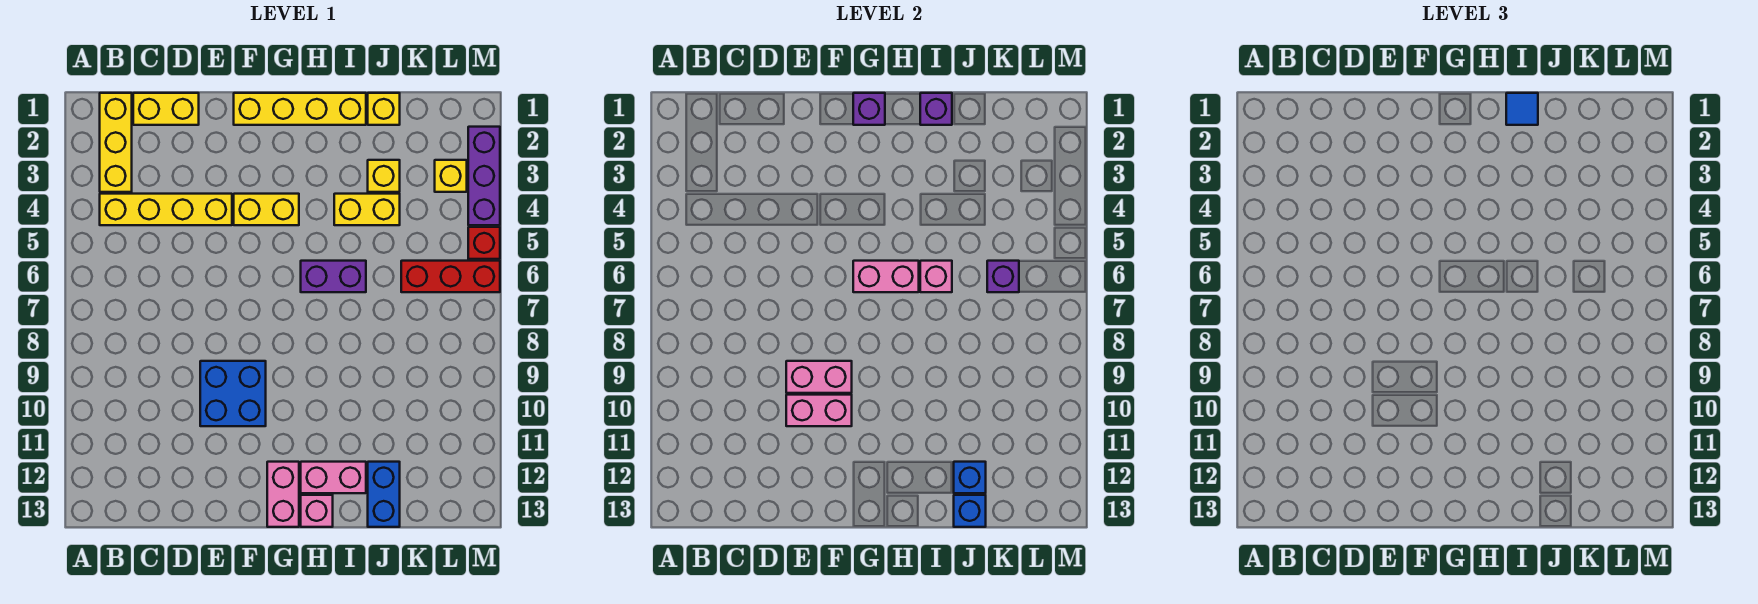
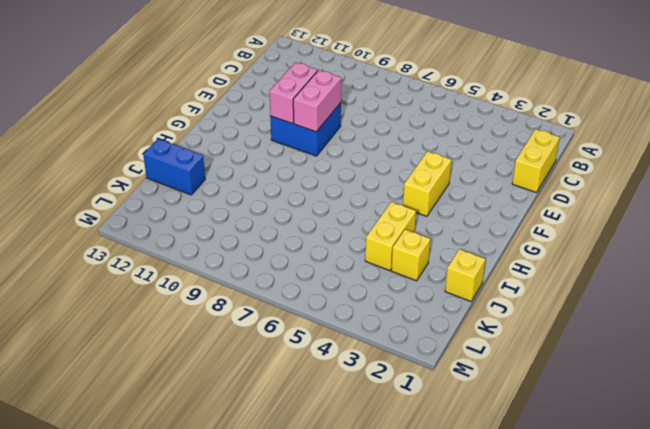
none -> yellow brick B1:B3 level 1
none -> yellow brick B4:E4 level 1
none -> yellow brick F1:I1 level 1

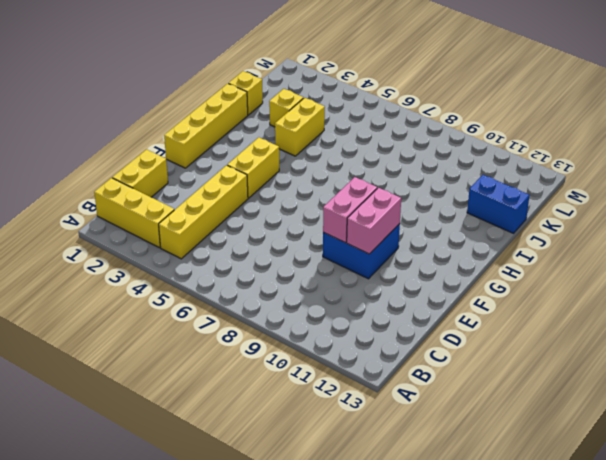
none -> pink brick G12:G13 level 1
none -> purple brick H6:I6 level 1
none -> pink brick H12:I12 level 1

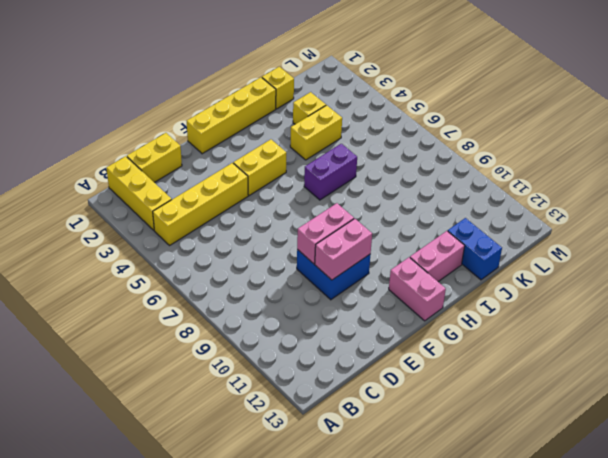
none -> pink brick H13 level 1
none -> red brick K6:M6 level 1
none -> yellow brick L3 level 1

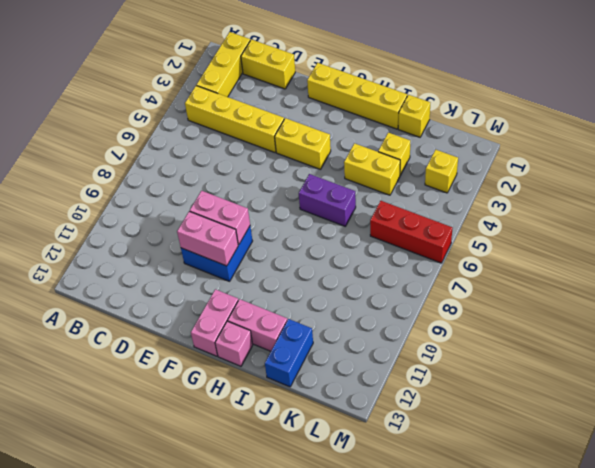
none -> purple brick M2:M4 level 1
none -> red brick M5 level 1
none -> purple brick G1 level 2

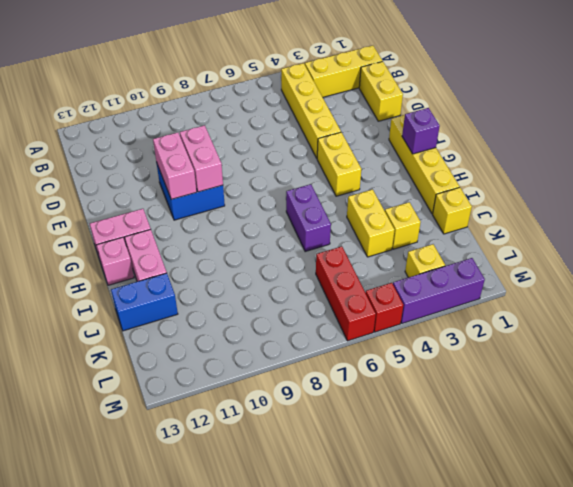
none -> pink brick G6:H6 level 2
none -> purple brick I1 level 2
none -> pink brick I6 level 2

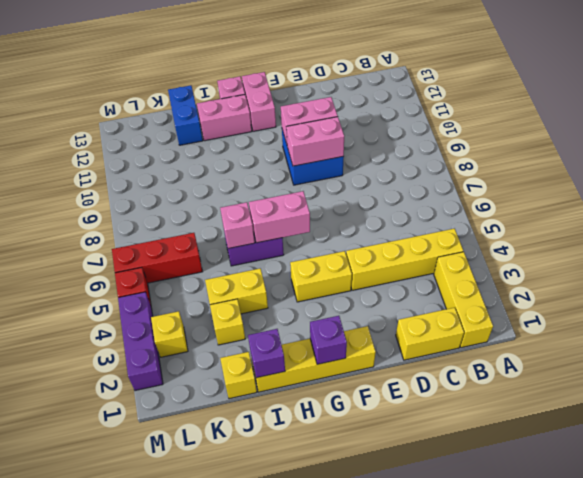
none -> blue brick J12 level 2
none -> blue brick J13 level 2
none -> purple brick K6 level 2

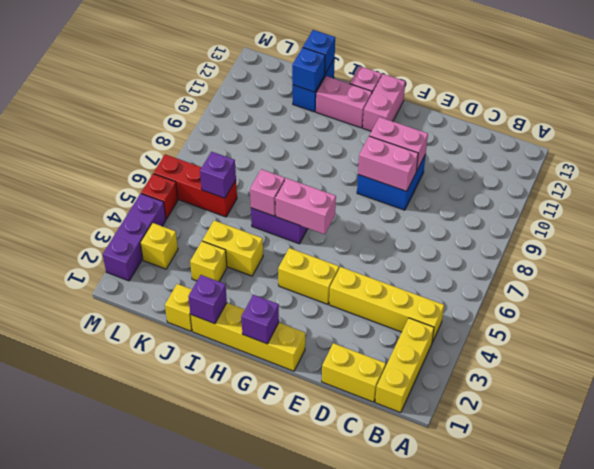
none -> blue tile I1 level 3

